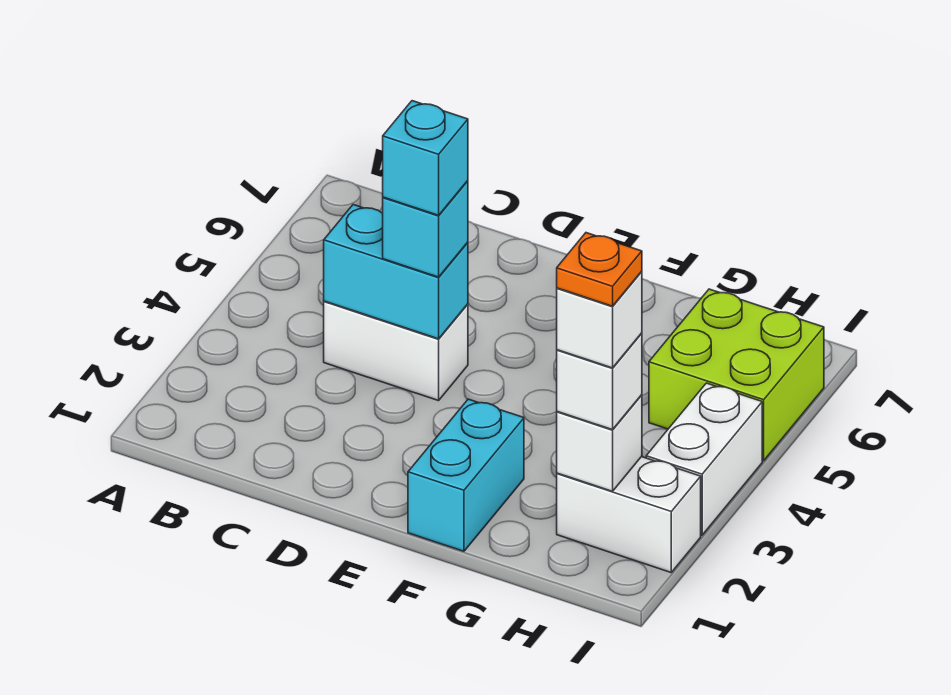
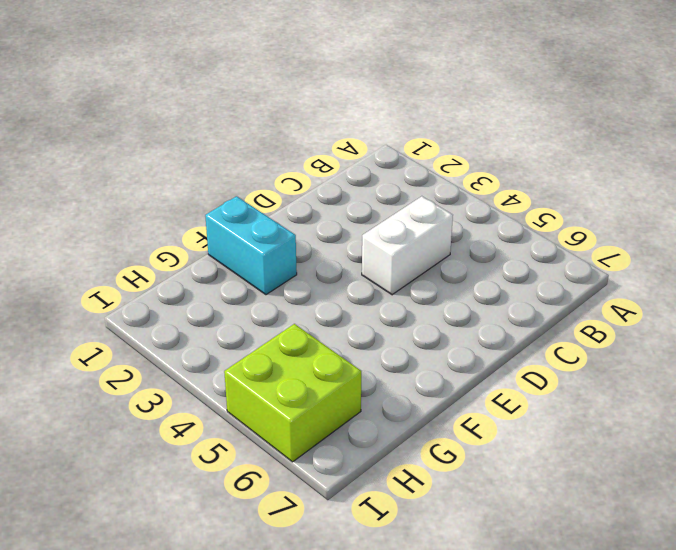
none -> white brick H2:I2 level 1
none -> white brick I3:I4 level 1
none -> cyan brick C4:D4 level 2

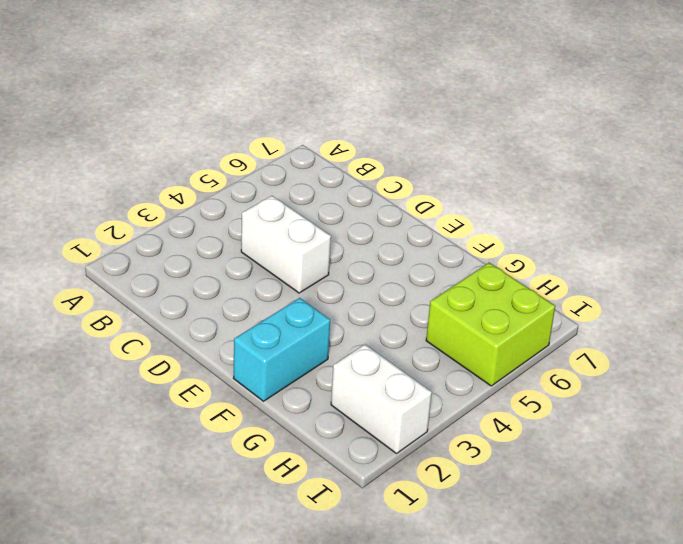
none -> white brick I3:I4 level 1
none -> cyan brick C4:D4 level 2
none -> white brick H2 level 2

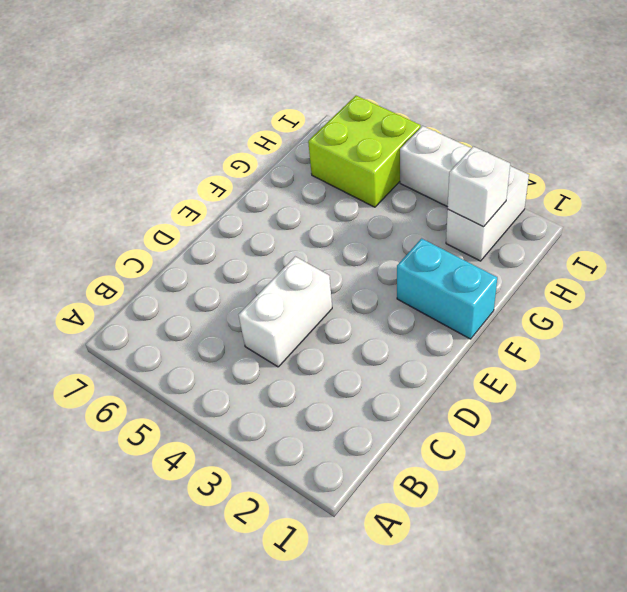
none -> cyan brick C4:D4 level 2
none -> cyan brick D4 level 3
none -> white brick H2 level 3

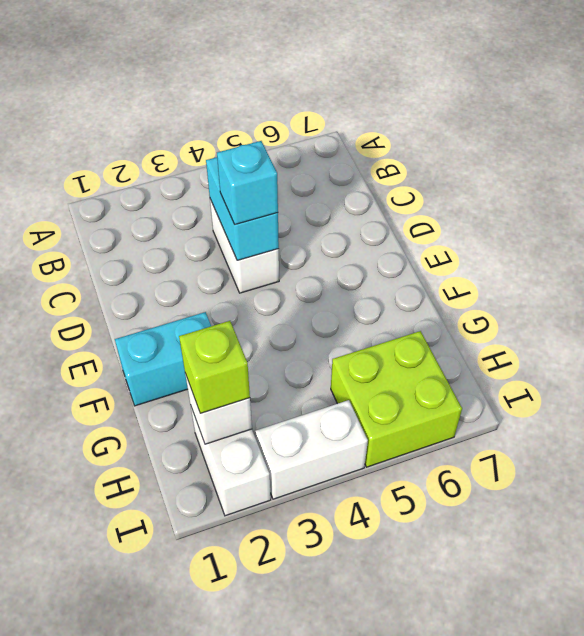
lime brick H2 level 3 -> white brick H2 level 3
none -> cyan brick D4 level 4
none -> white brick H2 level 4
none -> orange plate H2 level 5

